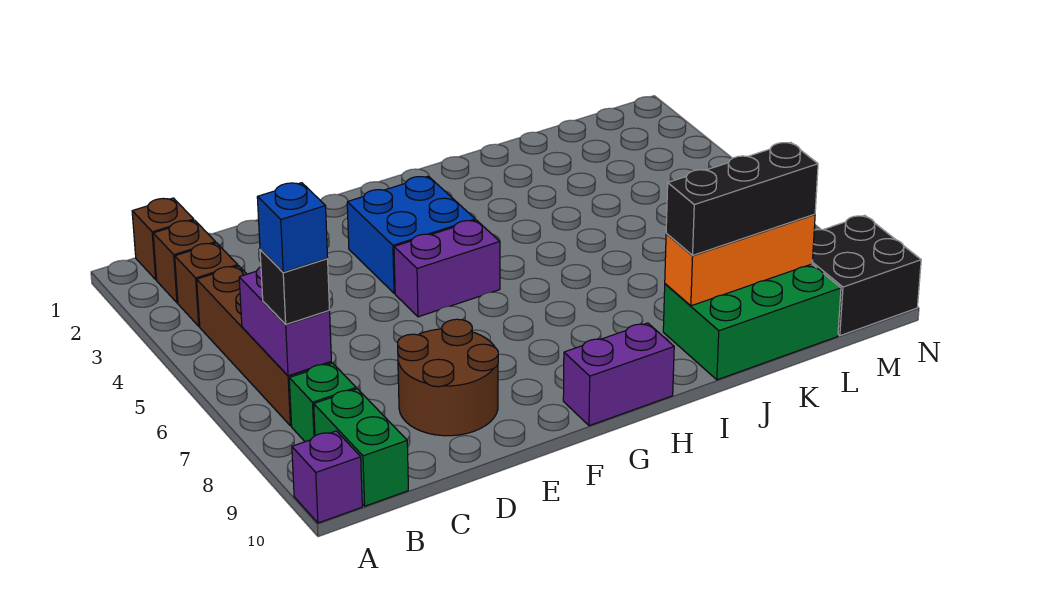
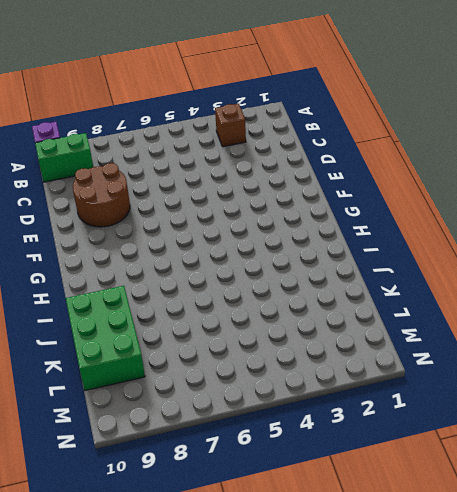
none -> brown brick B1 level 1
none -> brown brick B2 level 1
none -> brown brick B4:B7 level 1

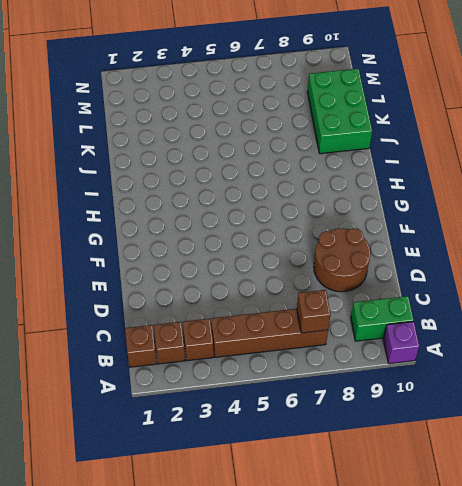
brown brick B7 level 2 -> purple brick B6:B7 level 2
none -> green brick B8 level 1
none -> blue brick F3:G4 level 1
none -> purple brick F5:G5 level 1

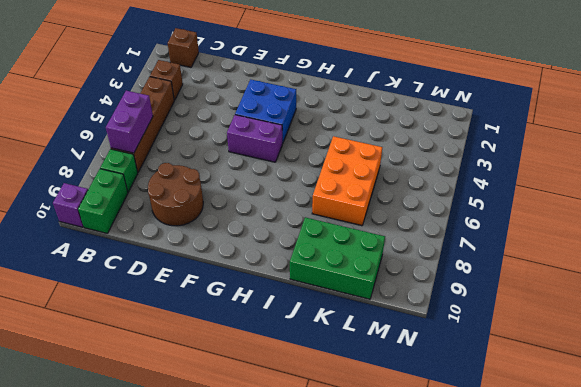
orange brick J5:K7 level 1 -> none
none -> brown brick B2 level 1
none -> purple brick G10:H10 level 1
none -> black brick M9:N10 level 1

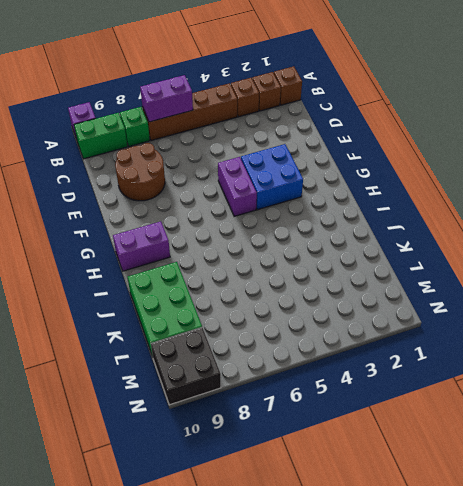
purple brick H9:H10 level 1 -> purple brick G10:H10 level 1
none -> orange brick J9:L9 level 2
none -> black brick B7 level 3
none -> black brick J9:L9 level 3

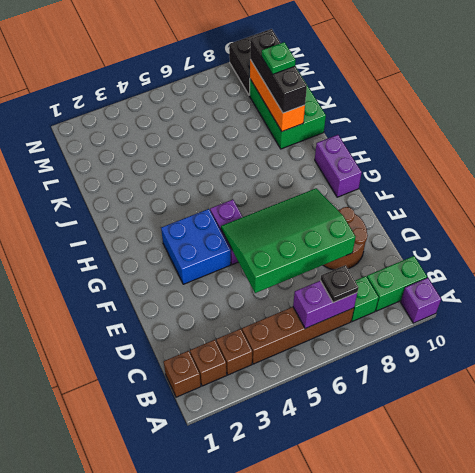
black plate B7 level 3 -> black brick B7 level 3
green slope D5:F8 level 2 top D -> none
green plate K9 level 4 -> none
none -> blue brick B7 level 4

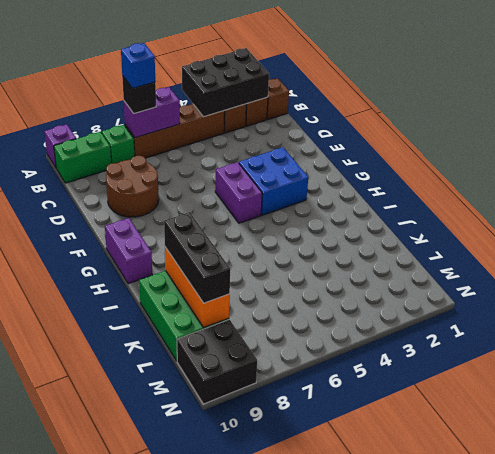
black brick A2:B4 level 2 -> none

